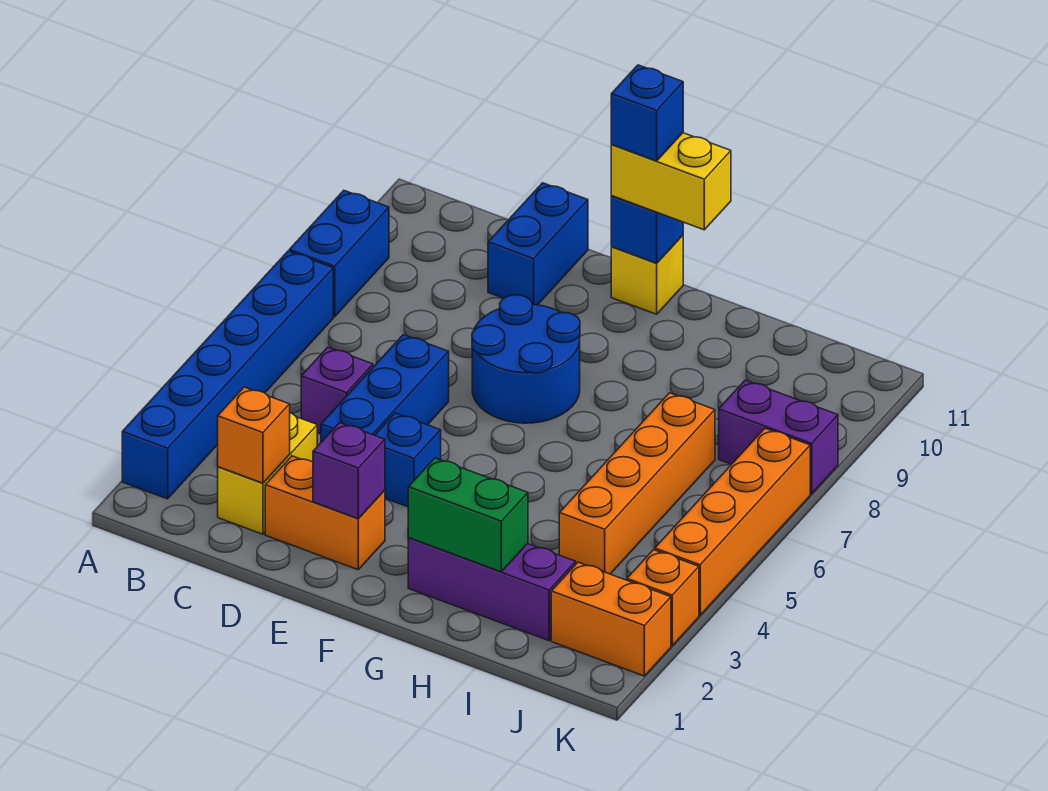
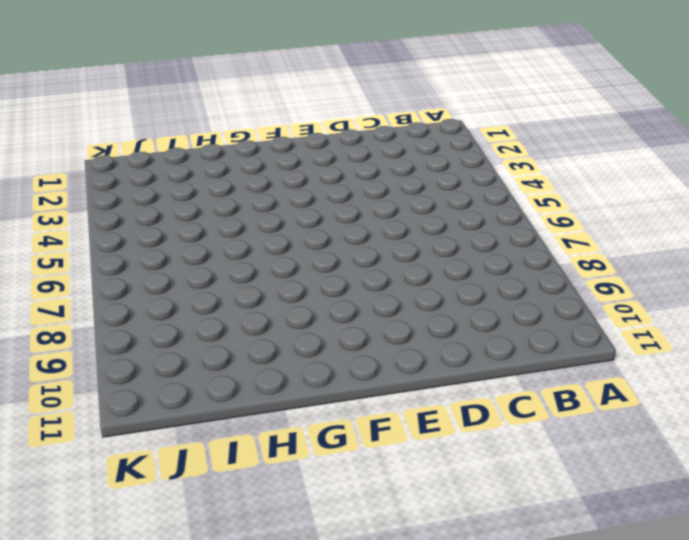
none -> blue brick A2:A7 level 1
none -> blue brick A8:A9 level 1
none -> yellow brick C2:C3 level 1

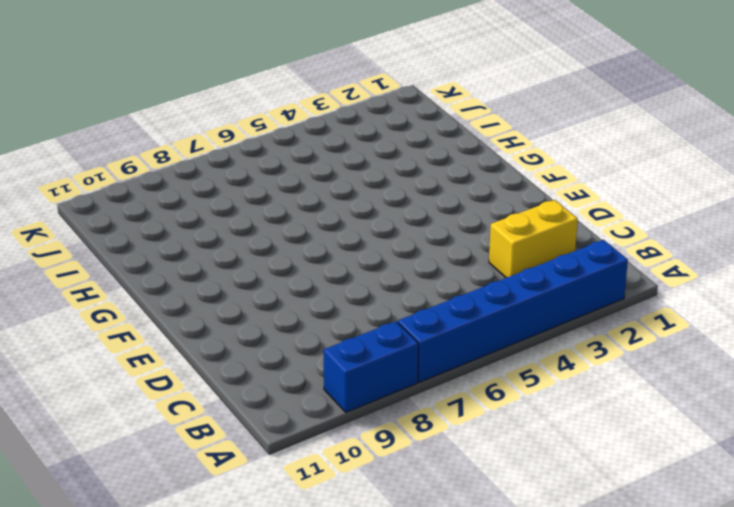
none -> purple brick C5 level 1
none -> orange brick D2:E2 level 1
none -> blue brick D4:D6 level 1

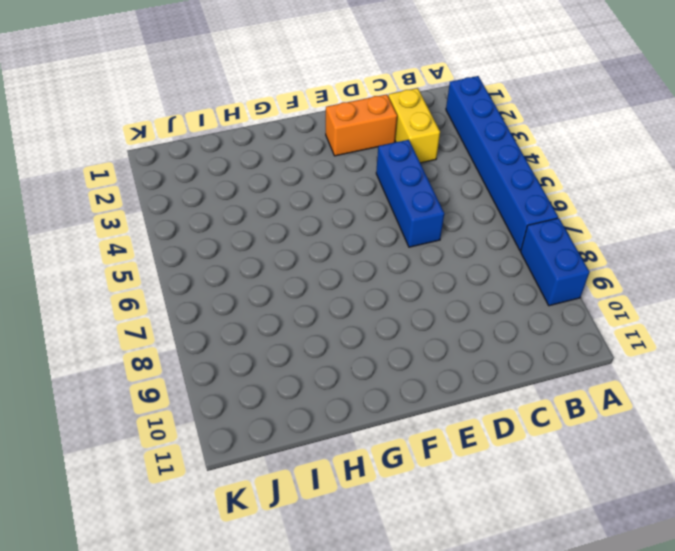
none -> purple brick C5 level 1
none -> blue brick D10:D11 level 1
none -> blue brick E4 level 1

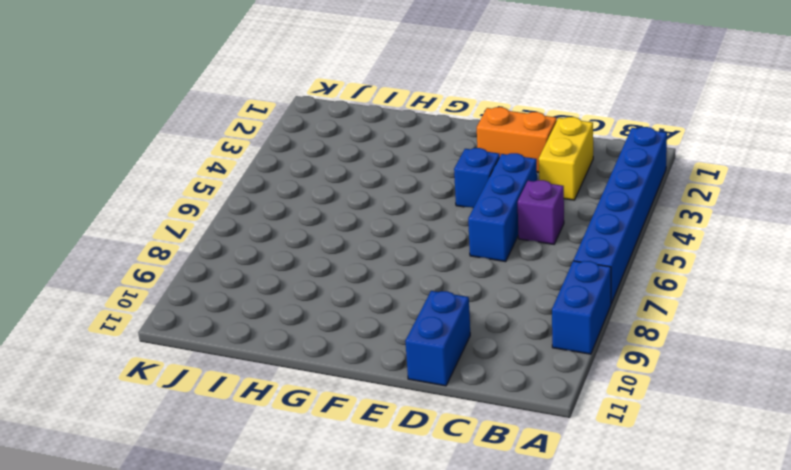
none -> blue round brick E7:F8 level 1
none -> yellow brick F11 level 1
none -> purple brick G2:I2 level 1

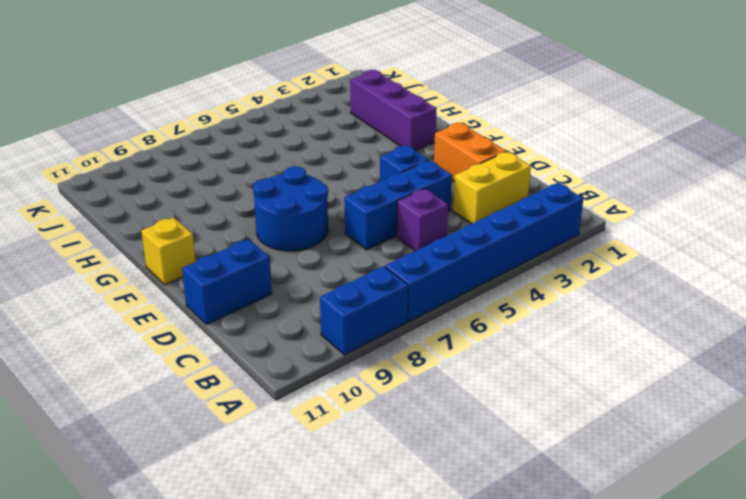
none -> orange brick I4:I7 level 1
none -> orange brick J2:K2 level 1
none -> purple brick J8:K8 level 1

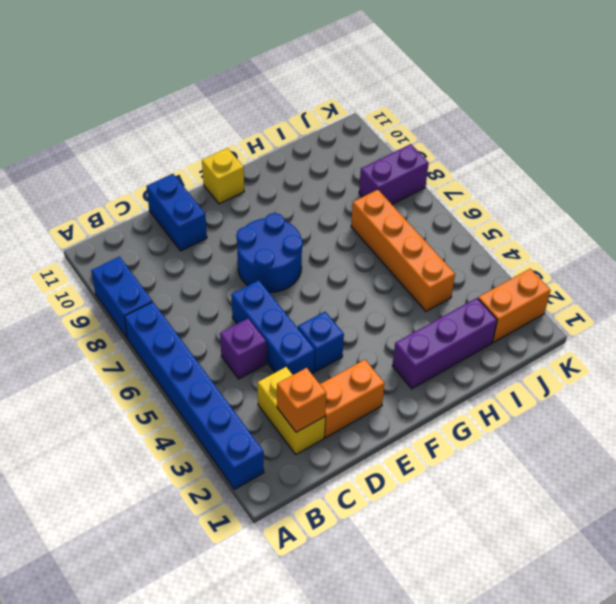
none -> orange brick K3 level 1
none -> orange brick K4:K7 level 1
none -> purple brick E2 level 2

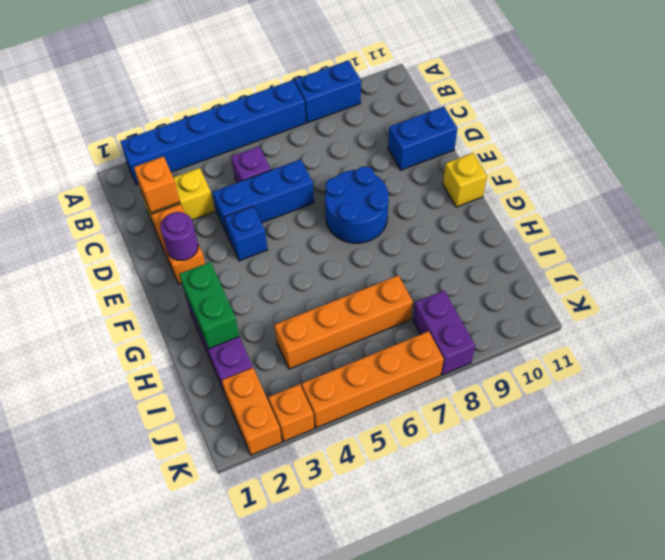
purple round brick E2 level 2 -> purple brick E2 level 2
none -> blue brick F11 level 2
none -> yellow brick F11:G11 level 3
none -> blue brick F11 level 4

